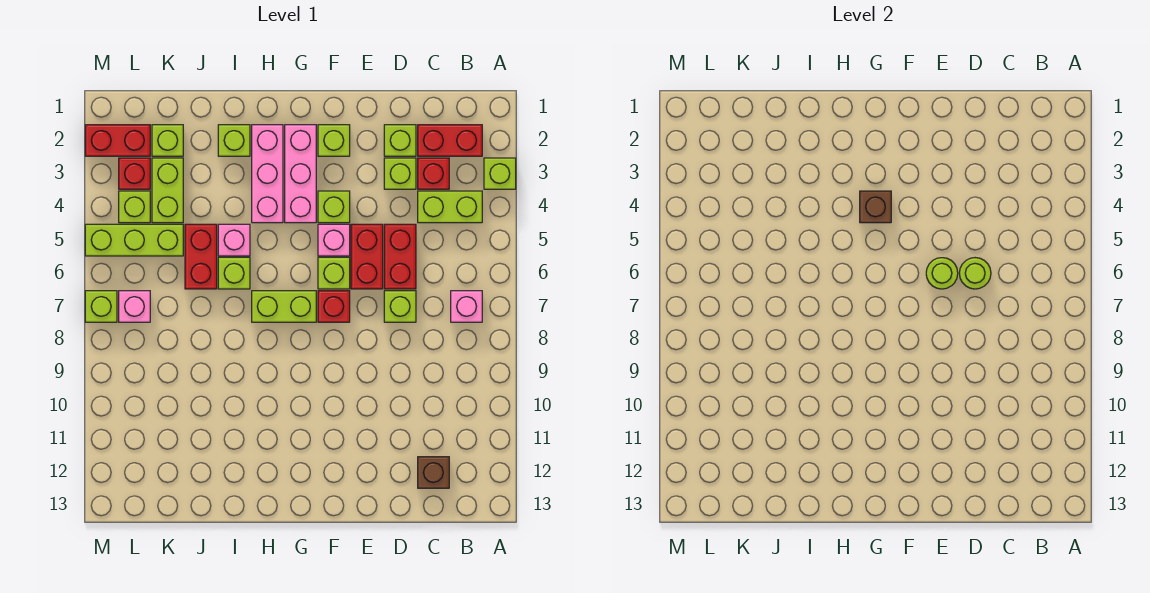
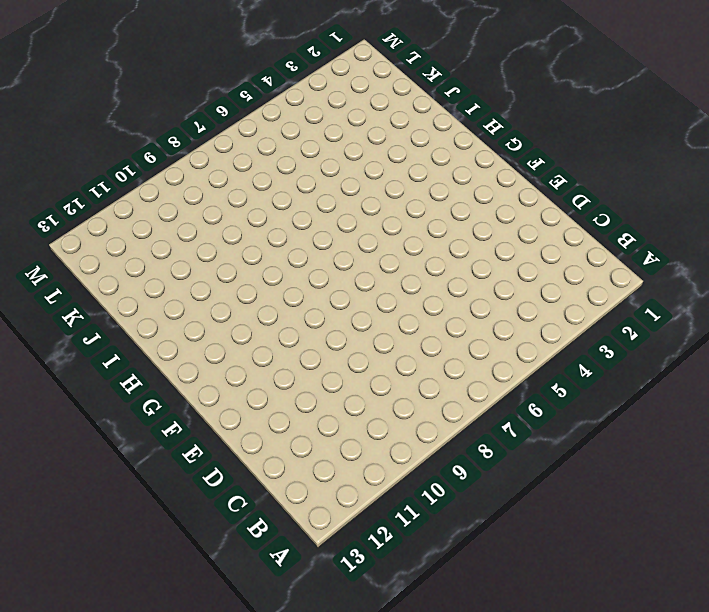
none -> lime brick A3 level 1
none -> red brick B2:C2 level 1
none -> lime brick B4:C4 level 1
none -> pink brick B7 level 1

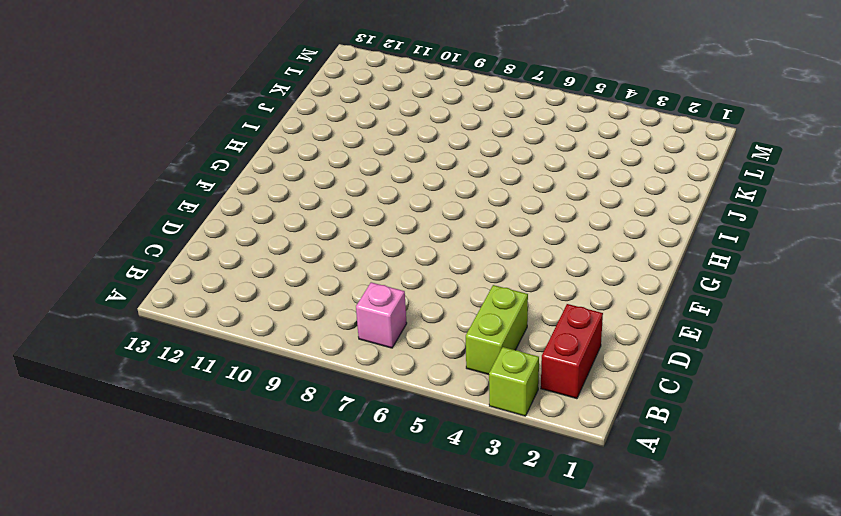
none -> red brick C3 level 1
none -> brown brick C12 level 1
none -> lime brick D2 level 1
none -> lime brick D3 level 1

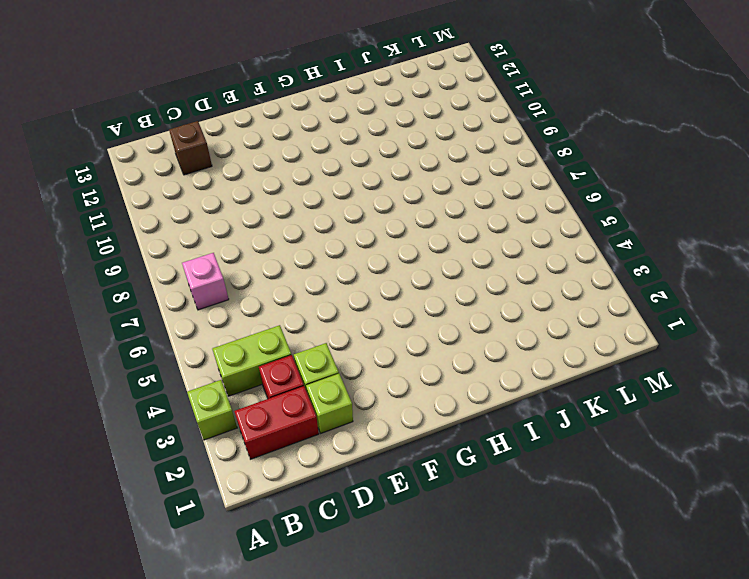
none -> red brick D5:D6 level 1
none -> lime brick D7 level 1
none -> red brick E5:E6 level 1
none -> lime brick F2 level 1

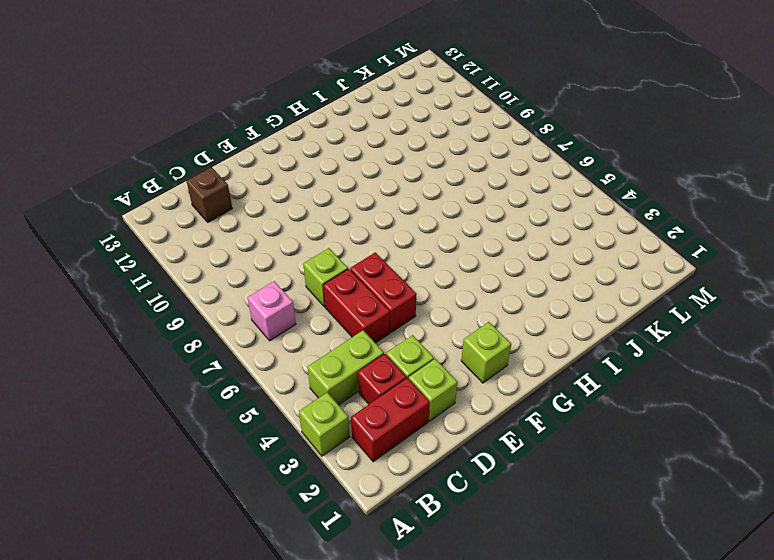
none -> lime brick F4 level 1
none -> pink brick F5 level 1
none -> lime brick F6 level 1
none -> red brick F7 level 1

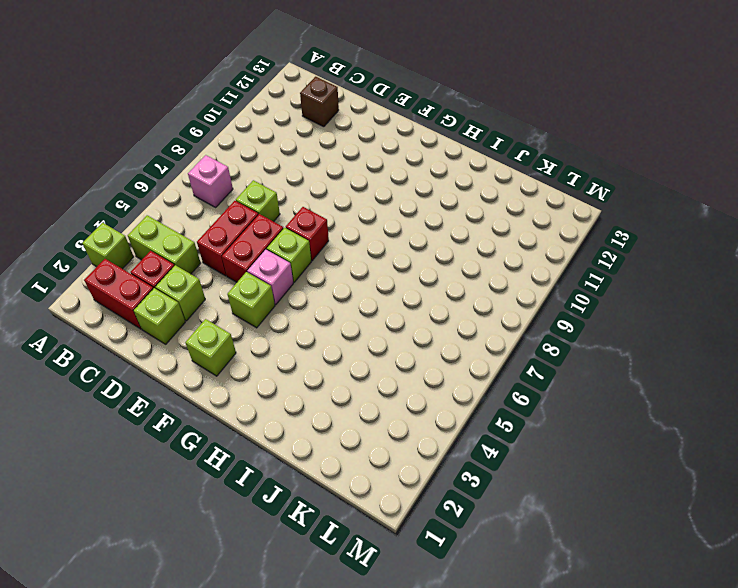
none -> pink brick G2:G4 level 1
none -> lime brick G7:H7 level 1
none -> pink brick H2:H4 level 1
none -> lime brick I2 level 1

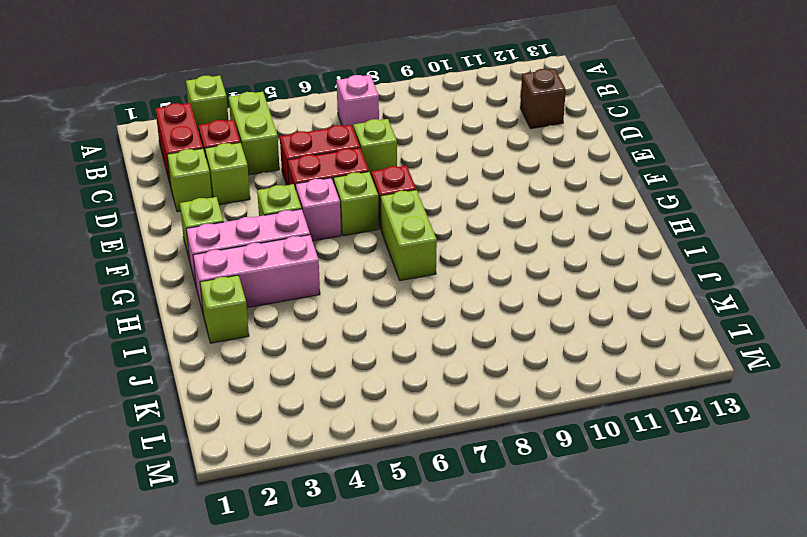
none -> pink brick I5 level 1
none -> lime brick I6 level 1
none -> red brick J5:J6 level 1
none -> lime brick K2 level 1

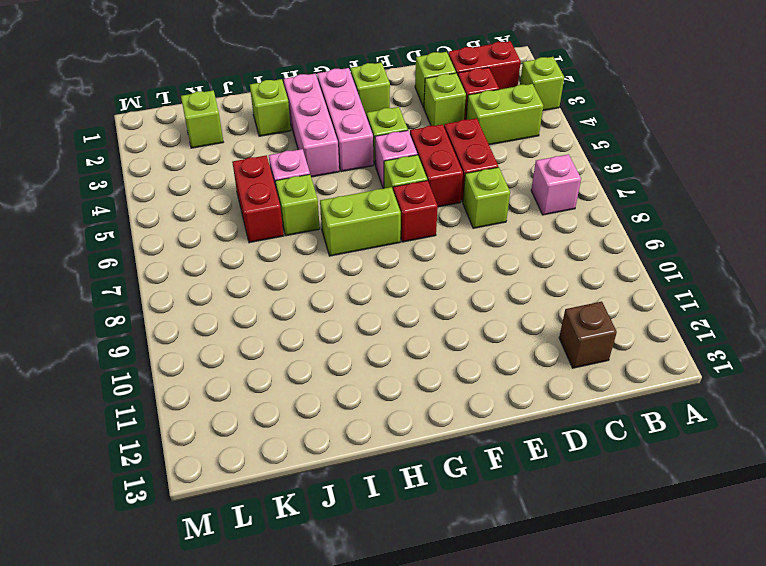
none -> lime brick K3:K4 level 1
none -> lime brick K5:M5 level 1
none -> red brick L2:M2 level 1
none -> red brick L3 level 1

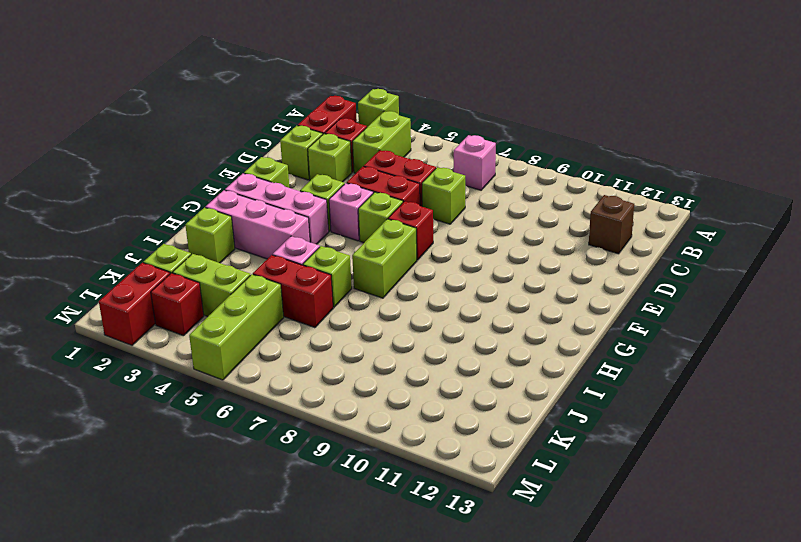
none -> lime brick L4 level 1
none -> pink brick L7 level 1
none -> lime brick M7 level 1
none -> lime round brick D6 level 2

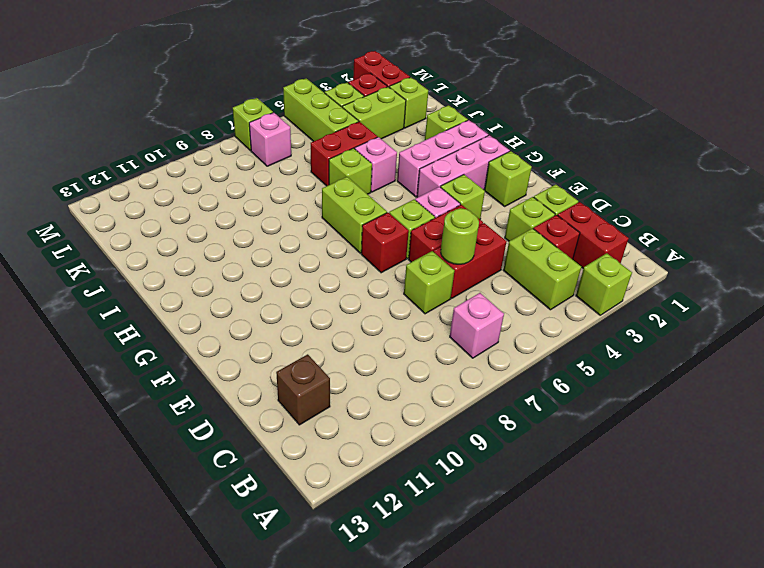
none -> lime round brick E6 level 2
none -> brown brick G4 level 2

